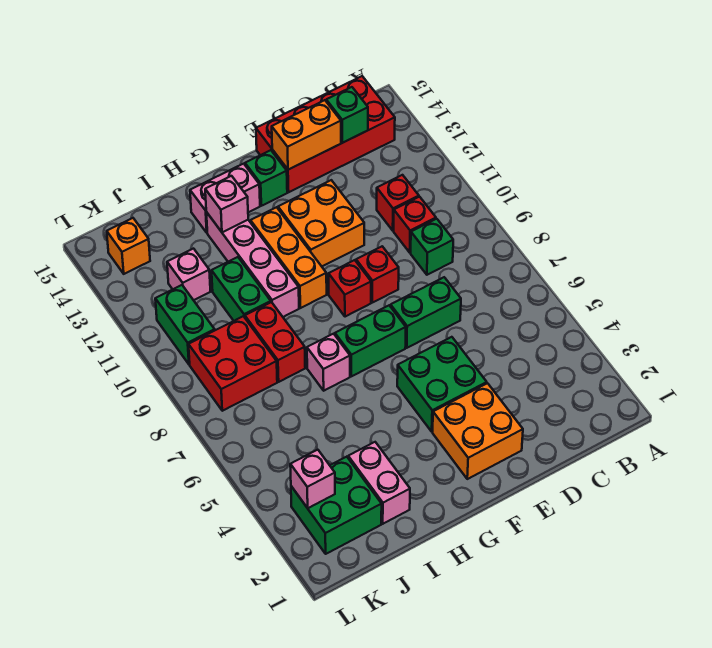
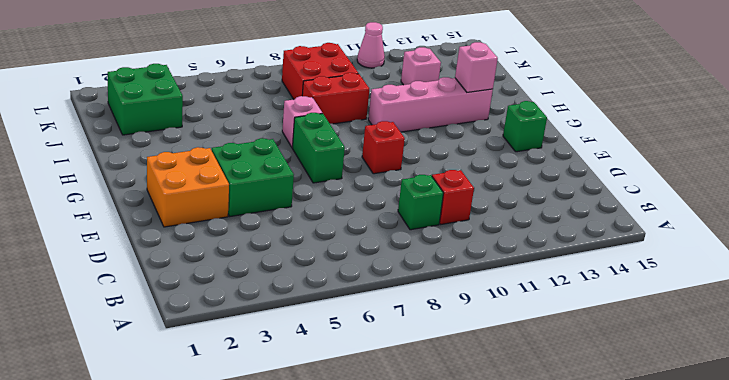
pink cone L11 level 1 -> none
none -> red brick B14:E15 level 1
none -> red brick C11 level 1
none -> green brick D7:E7 level 1

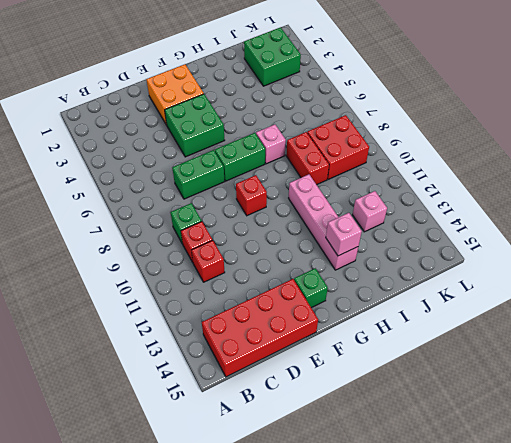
none -> red brick E9 level 1
none -> orange brick E11:F12 level 1
none -> orange brick G10:G12 level 1

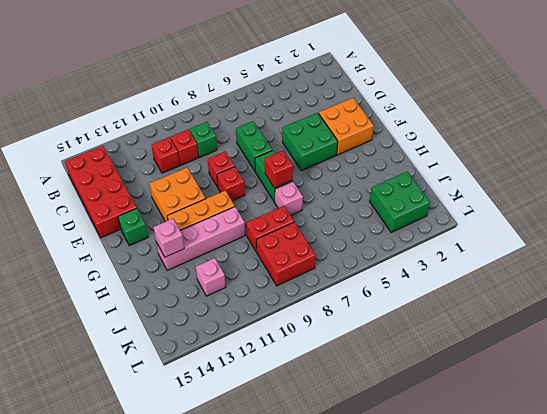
red brick G7 level 2 -> none
none -> pink brick G14:H14 level 1
none -> pink brick I2:I3 level 1
none -> green brick I10:I11 level 1

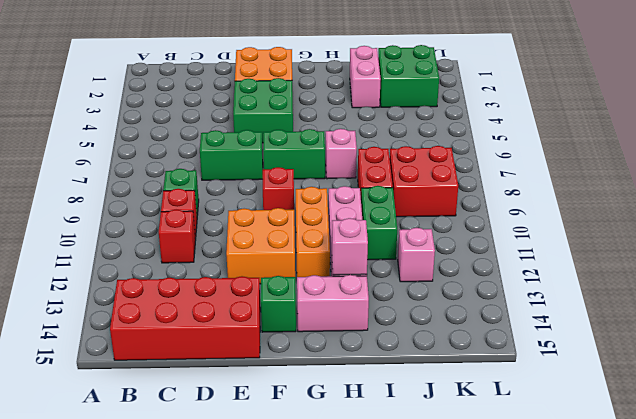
none -> red brick E9 level 1
none -> green brick K10:K11 level 1
none -> orange brick K14 level 1

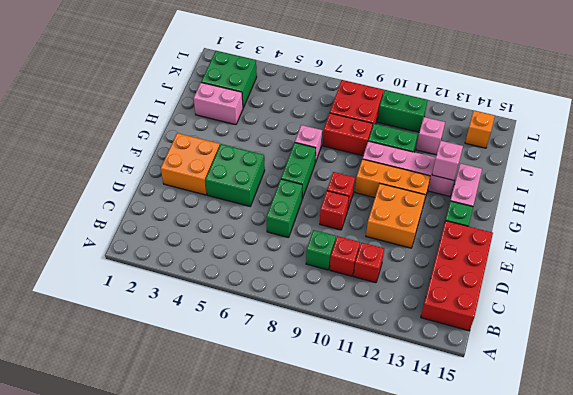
none -> green brick C14 level 2
none -> orange brick D14:E14 level 2
none -> pink brick K3 level 2

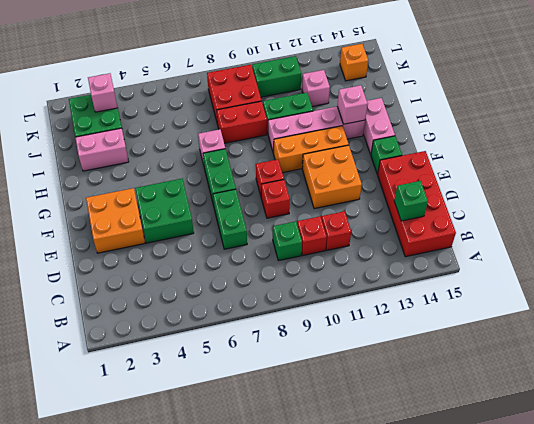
none -> orange brick D14:E14 level 2

